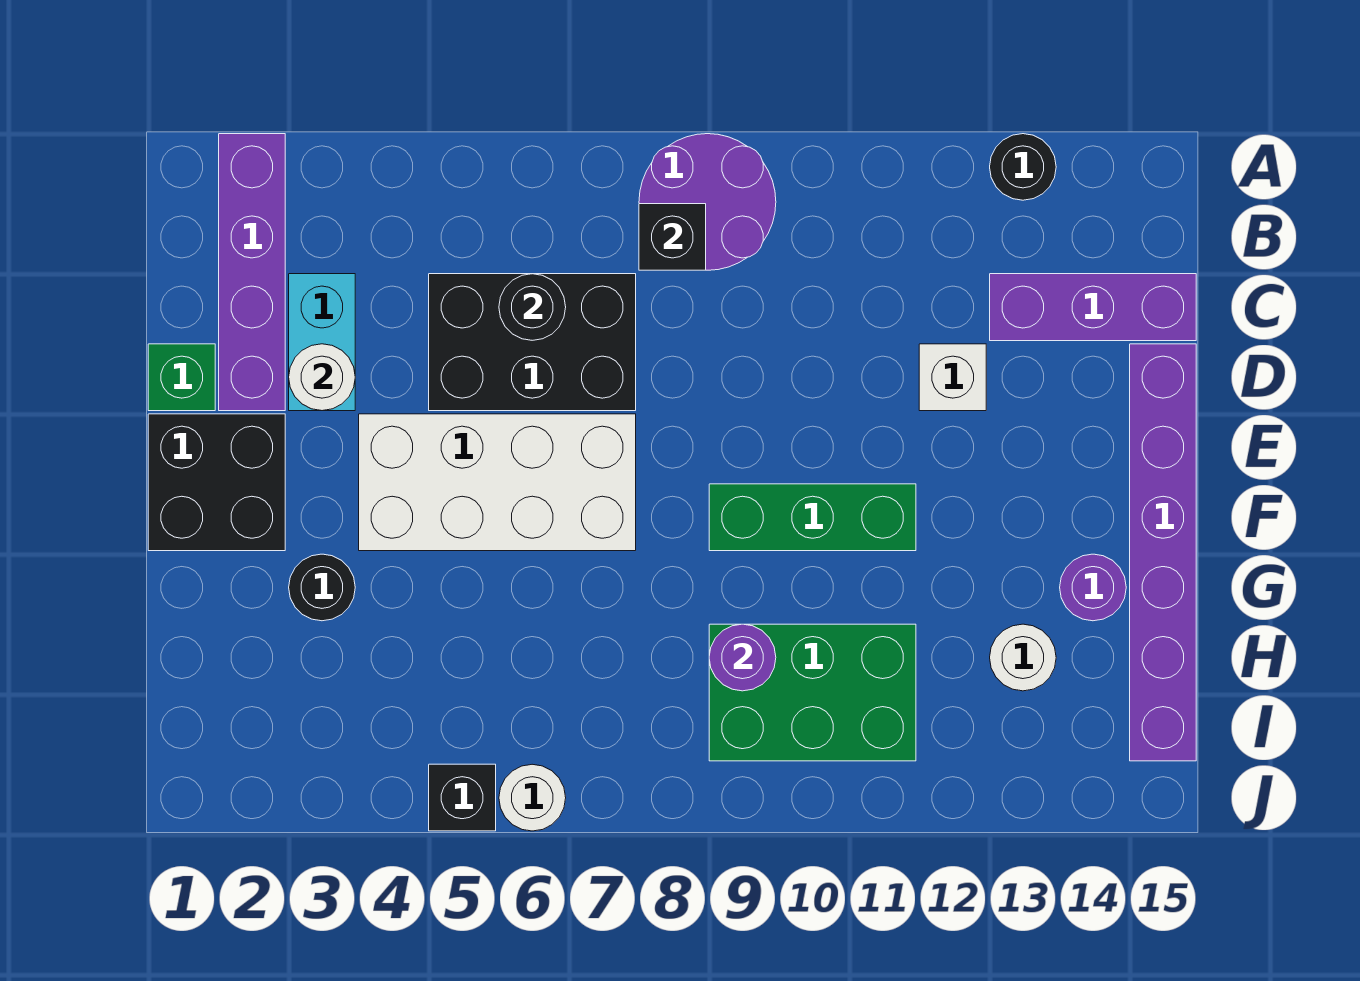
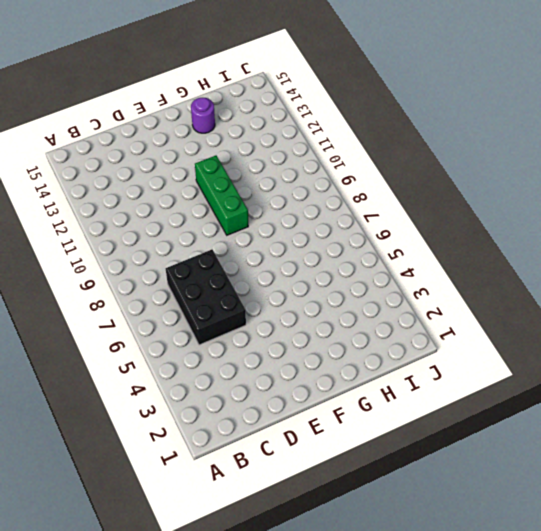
none -> purple brick A2:D2 level 1
none -> purple round brick A8:B9 level 1
none -> black round brick A13 level 1

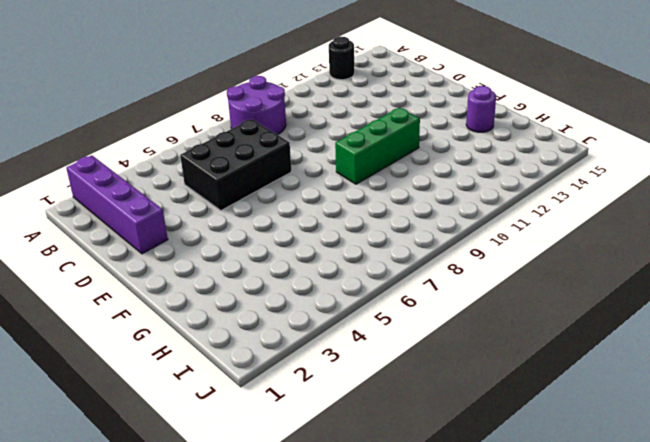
none -> cyan brick C3:D3 level 1
none -> purple brick C13:C15 level 1
none -> green brick D1 level 1

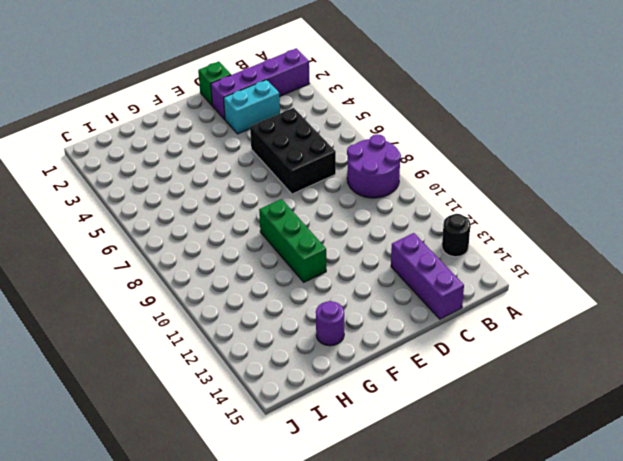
none -> white brick D12 level 1
none -> purple brick D15:I15 level 1
none -> black brick E1:F2 level 1

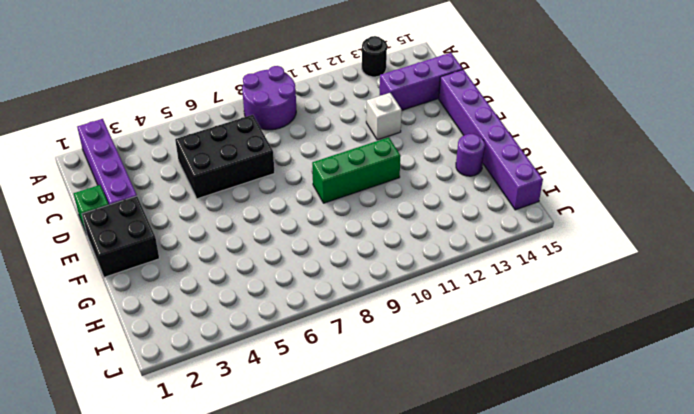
none -> cyan brick C3:D3 level 1
none -> white brick E4:F7 level 1
none -> black round brick G3 level 1

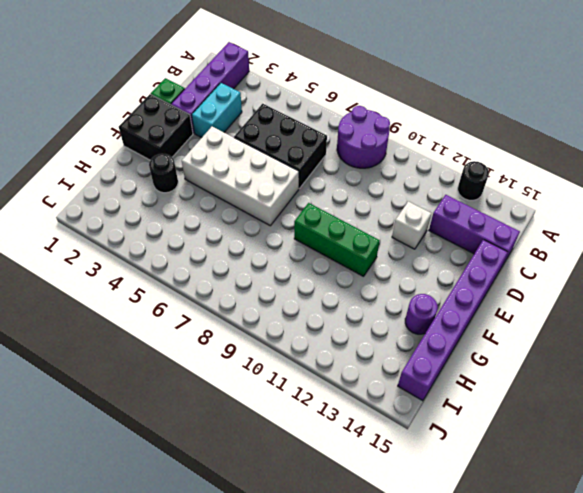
none -> green brick H9:I11 level 1
none -> white round brick H13 level 1
none -> black brick J5 level 1

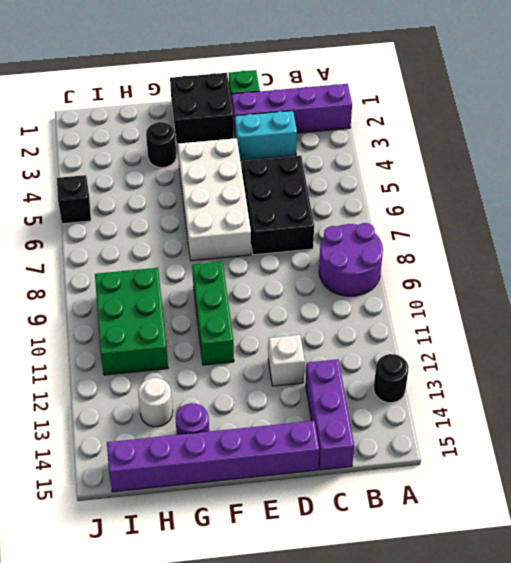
none -> white round brick J6 level 1
none -> black brick B8 level 2
none -> black round brick C6 level 2

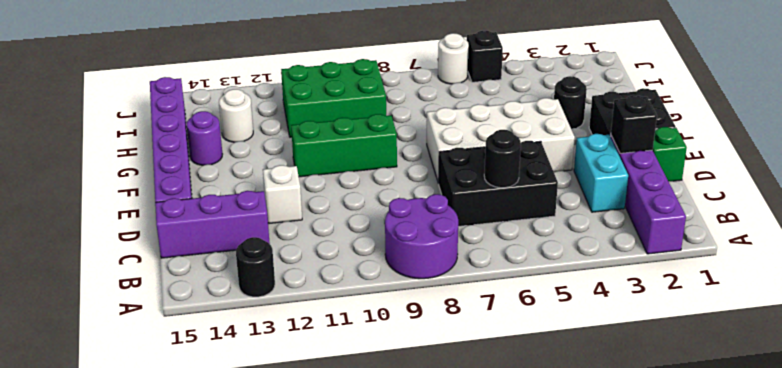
black brick D2 level 2 -> black brick B8 level 2
none -> white round brick D3 level 2
none -> purple round brick H9 level 2

